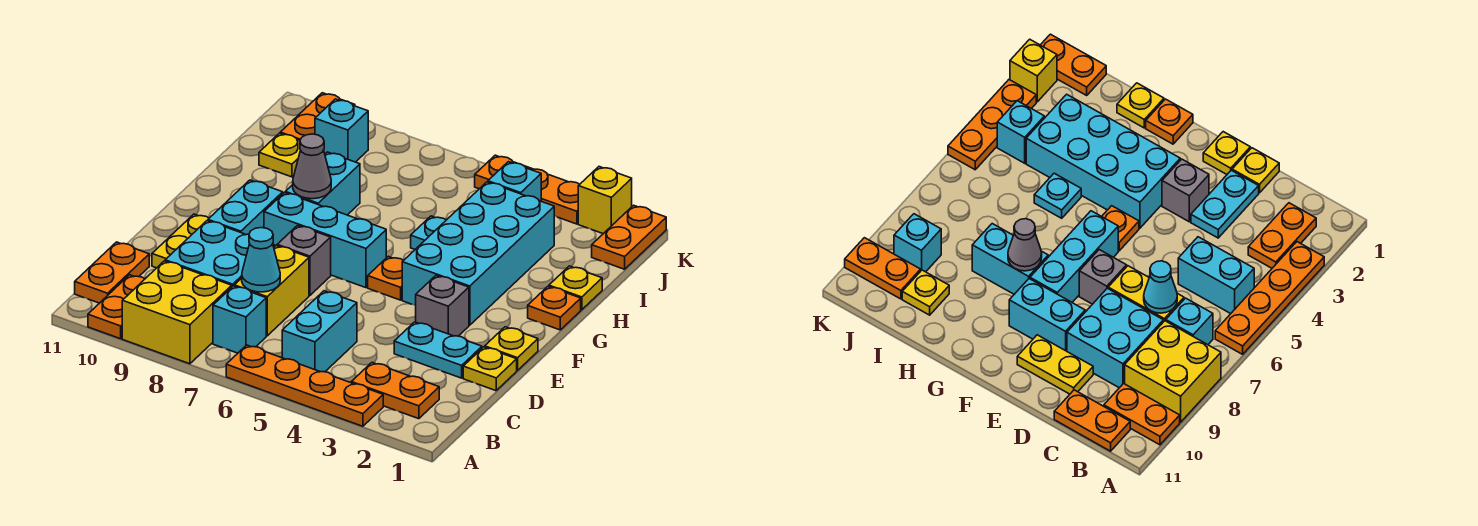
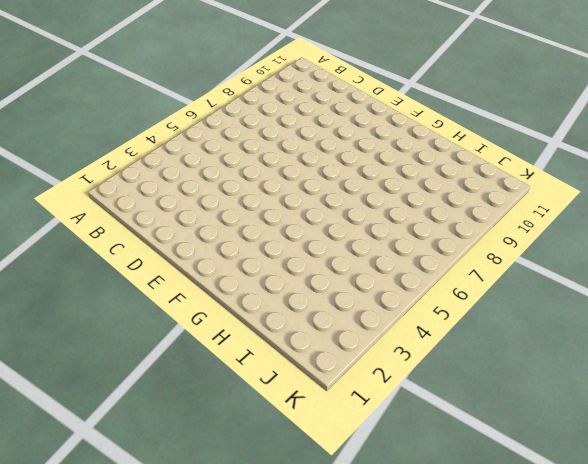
none -> orange plate A3:A6 level 1
none -> yellow brick A8:B9 level 1
none -> orange plate A10:B10 level 1
none -> orange plate B2:B3 level 1

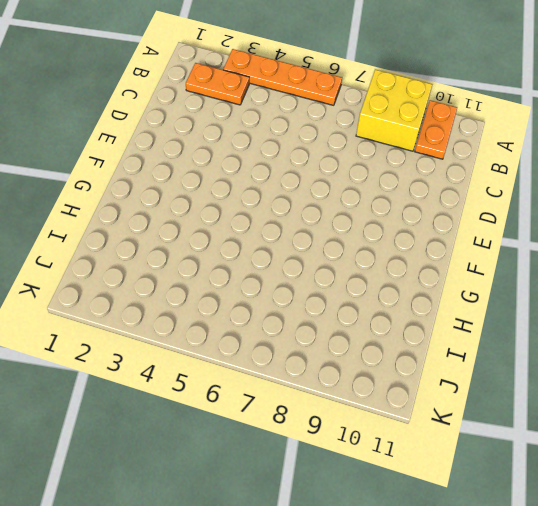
none -> cyan brick B5:C5 level 1
none -> cyan brick B7 level 1
none -> orange plate B11:C11 level 1
none -> yellow brick C7:D7 level 1

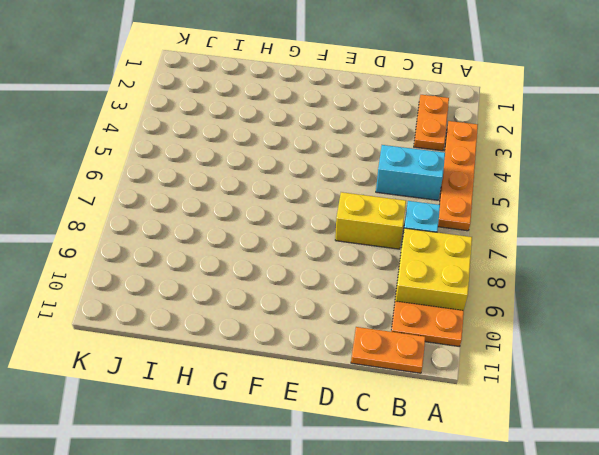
none -> cyan brick C8:D9 level 1
none -> yellow plate D1 level 1
none -> cyan plate D2:D3 level 1
none -> yellow plate D10:E10 level 1

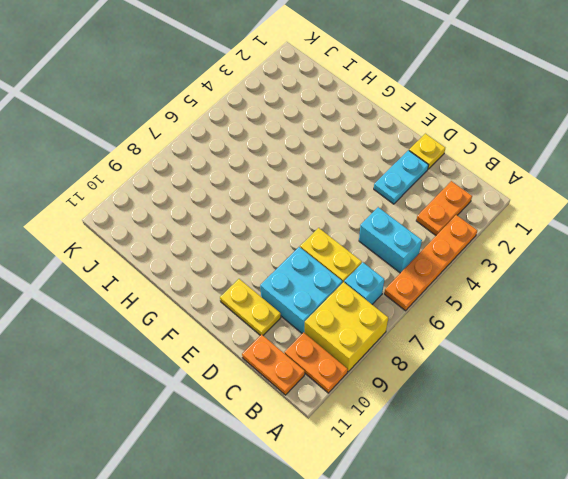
none -> yellow plate E1 level 1
none -> grey brick E3 level 1
none -> grey brick E7 level 1
none -> cyan brick E9:F9 level 1

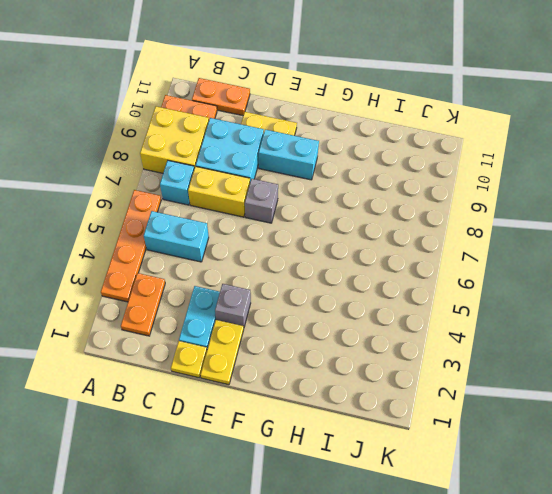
yellow plate E1:E2 level 1 -> yellow plate E1 level 1
none -> cyan brick F3:I4 level 1
none -> orange plate F5 level 1
none -> cyan brick F6:F8 level 1
none -> orange plate G1 level 1

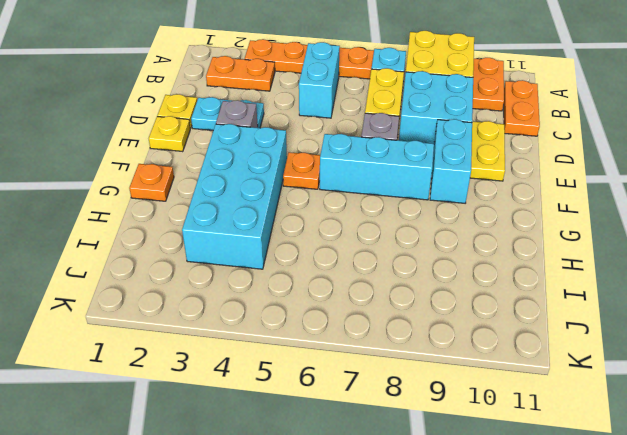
none -> cyan brick G8:H8 level 1
none -> yellow plate H1 level 1
none -> cyan plate H5 level 1
none -> yellow plate I10 level 1

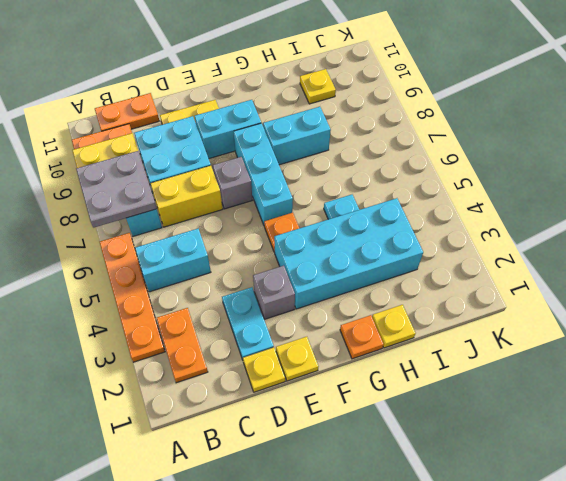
grey plate A7:B8 level 2 -> none
none -> orange plate J1:K1 level 1
none -> cyan brick J4 level 1
none -> cyan brick J9 level 1
none -> orange plate J10:K10 level 1

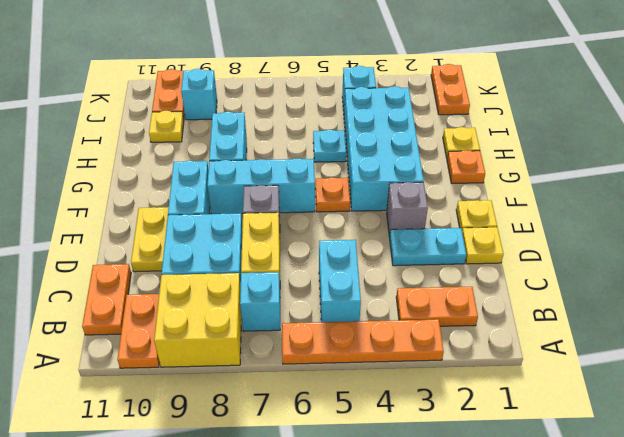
none -> yellow brick K2 level 1
none -> orange plate K3:K5 level 1
none -> cyan cone C7 level 2
none -> grey cone G8 level 2

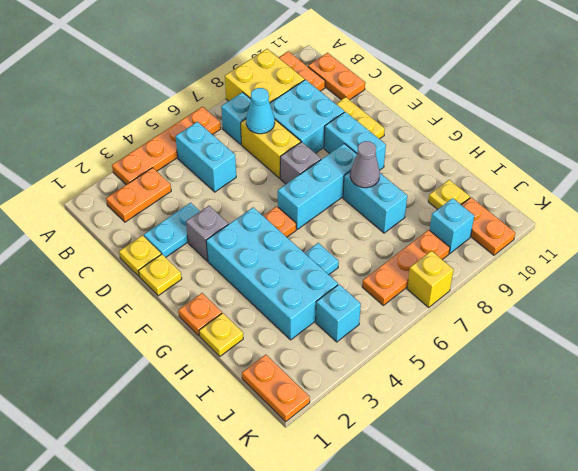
orange plate J6:J8 level 1 -> orange plate K3:K5 level 1
yellow brick K7 level 1 -> yellow brick K2 level 1

